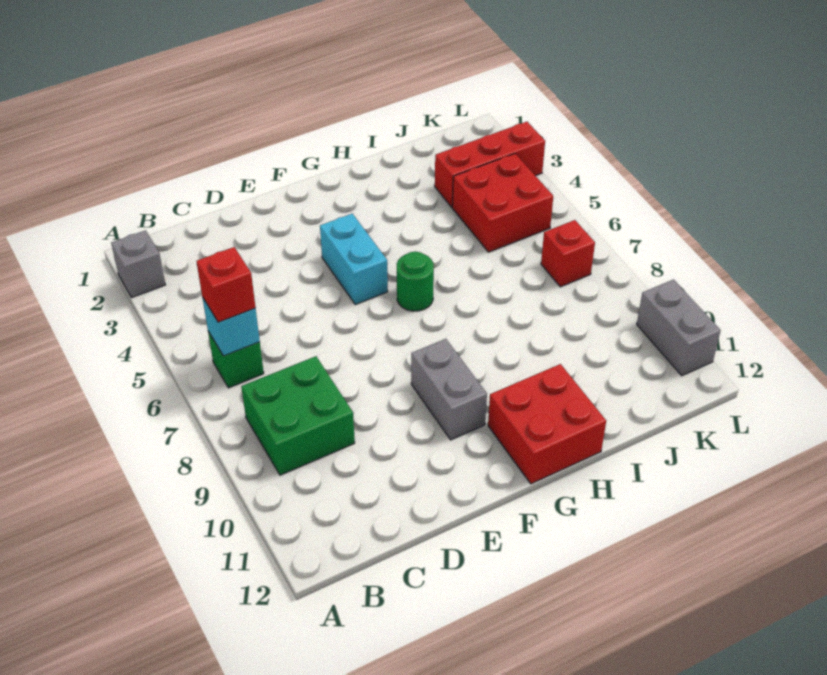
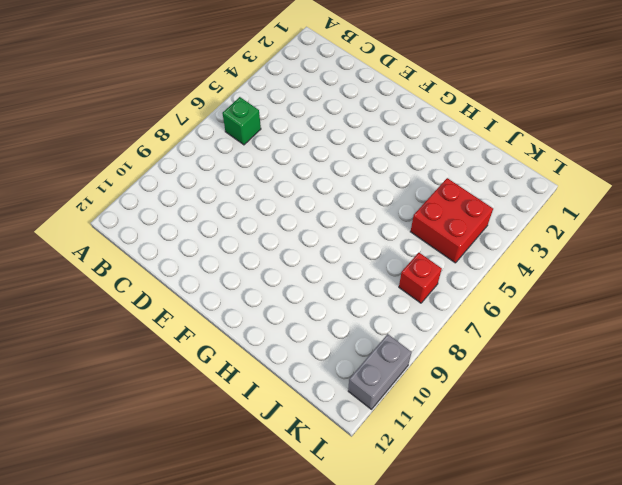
none -> grey brick A2 level 1
none -> green brick B8:C9 level 1
none -> cyan brick F4:F5 level 1

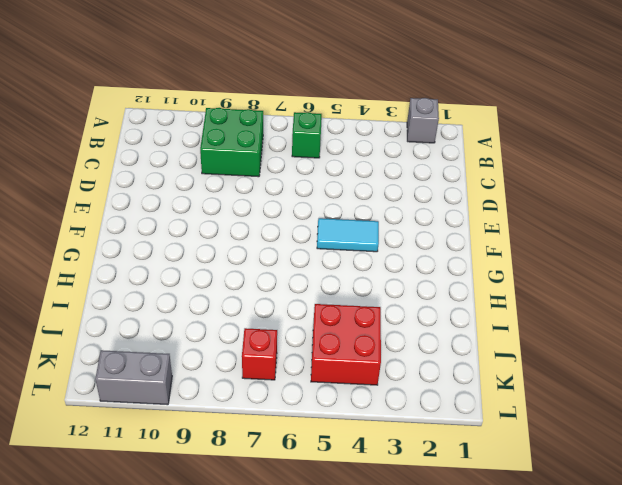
cyan tile F4:F5 level 1 -> cyan brick F4:F5 level 1
none -> grey brick F9:F10 level 1
none -> green round brick G6 level 1
none -> red brick G11:H12 level 1

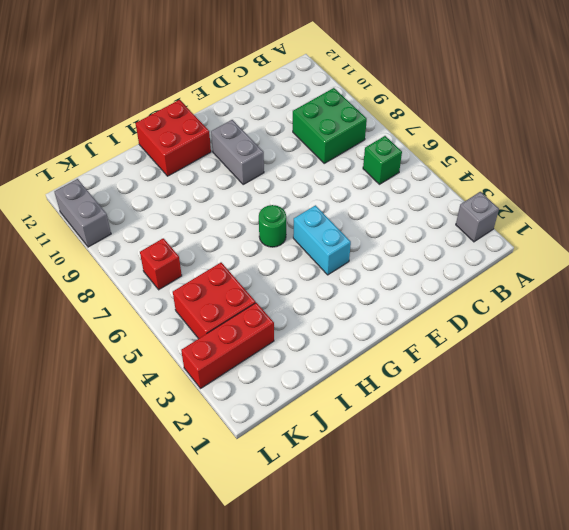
none -> cyan brick B6 level 2
none -> red brick B6 level 3

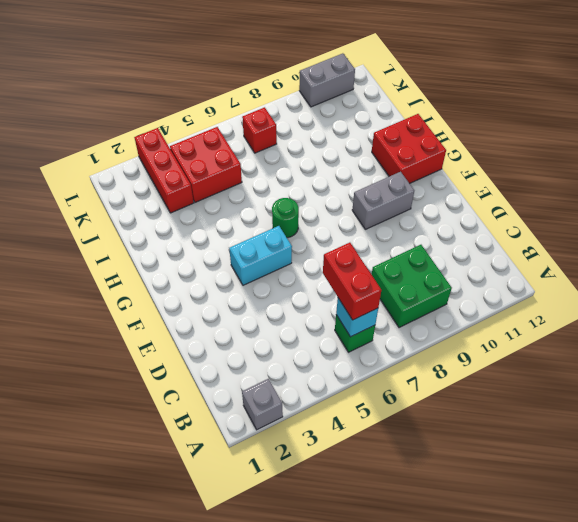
red brick B6:C6 level 3 -> red brick B6 level 3

